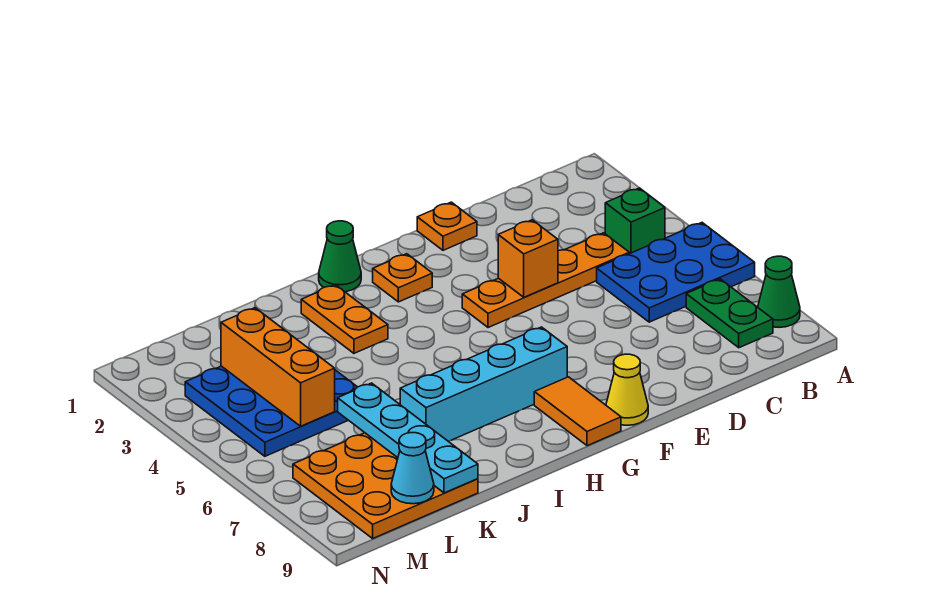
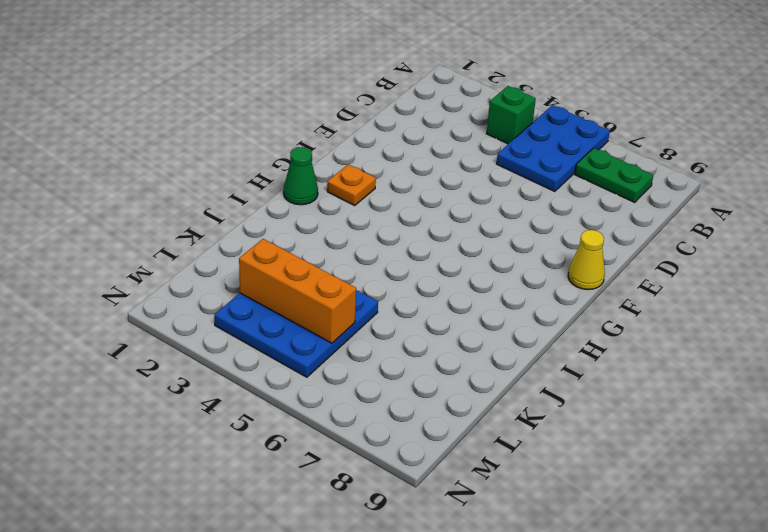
none -> green cone A8 level 1
none -> orange plate C4:F4 level 1
none -> orange plate E1 level 1

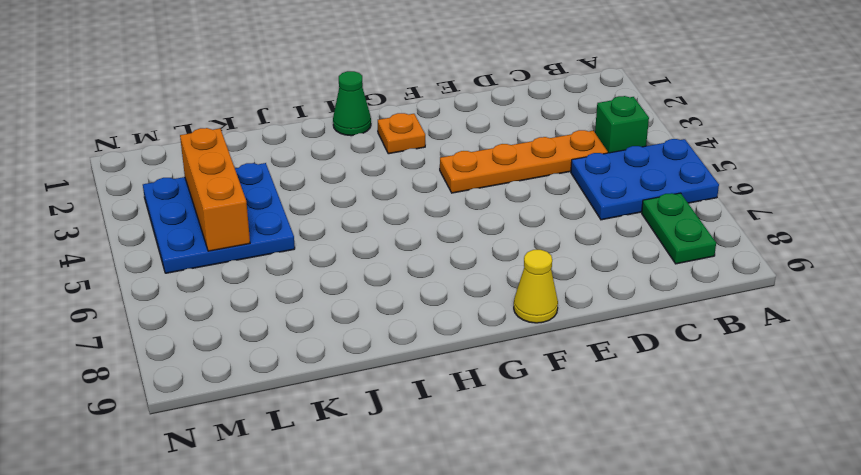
none -> green cone A8 level 1
none -> orange plate E1 level 1
none -> cyan brick G7:J7 level 1

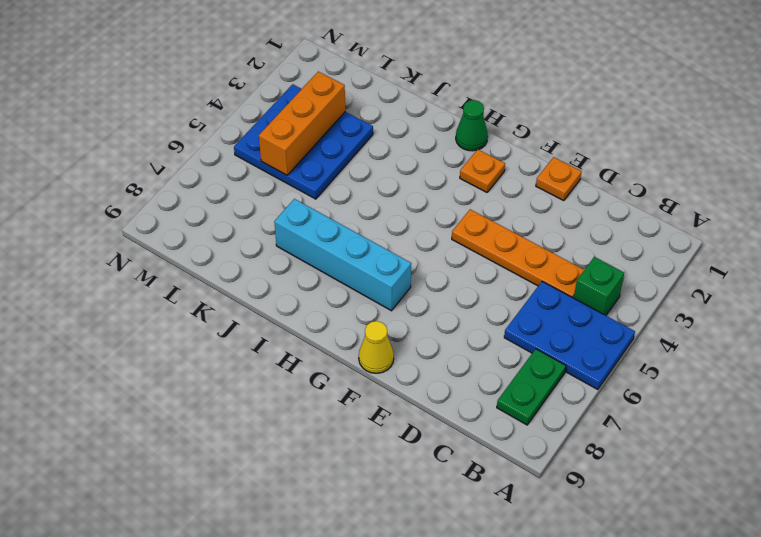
none -> green cone A8 level 1
none -> orange tile G8:G9 level 1
none -> orange plate I2:I3 level 1

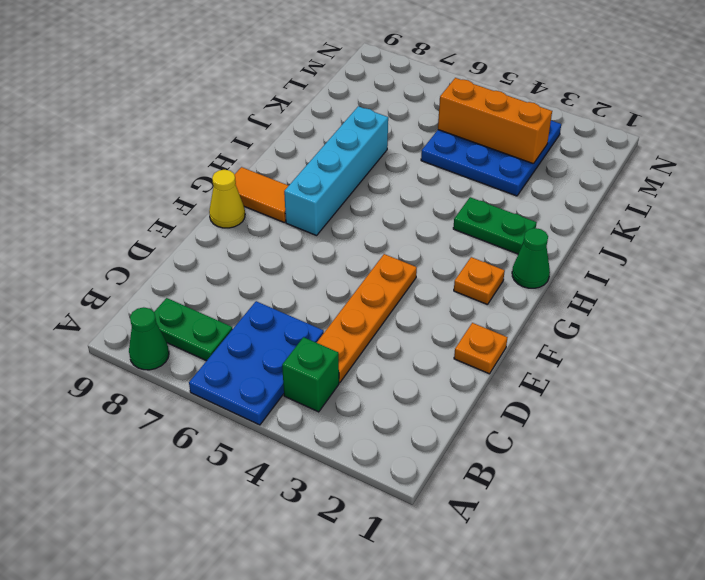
green plate I2:I3 level 1 -> orange plate I2:I3 level 1
none -> orange plate K7:M9 level 1
none -> orange brick E4 level 2
none -> cyan plate K6:K9 level 2

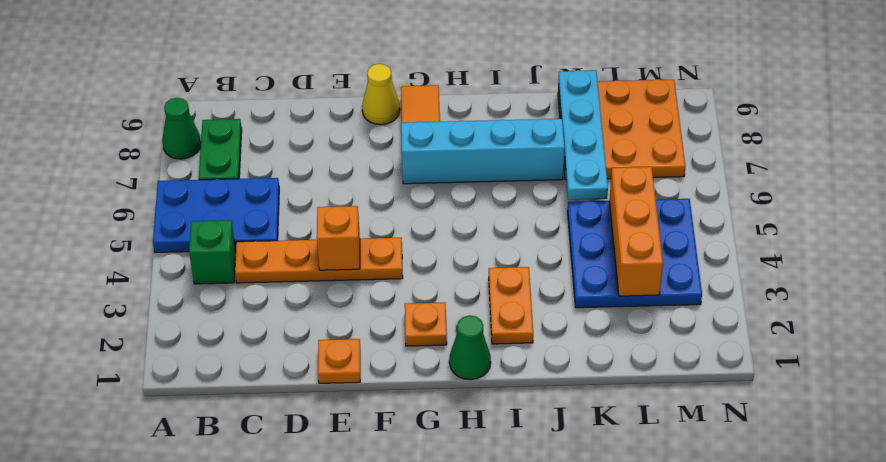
none -> cyan cone L9 level 2

